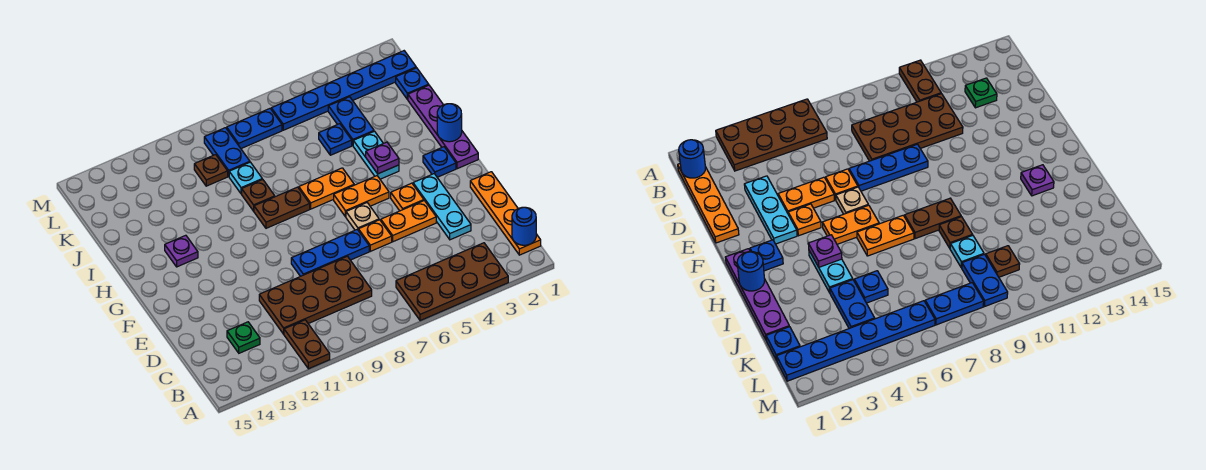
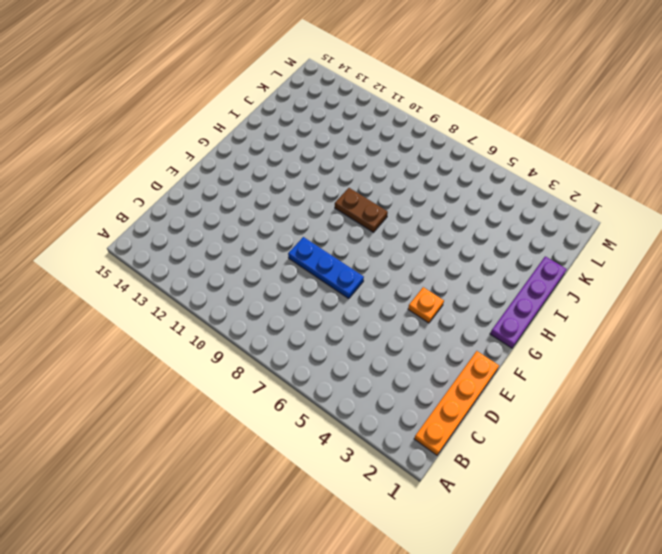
none -> brown plate A3:B6 level 1
none -> brown plate A11:B11 level 1
none -> brown plate C8:D11 level 1
none -> green plate C13 level 1

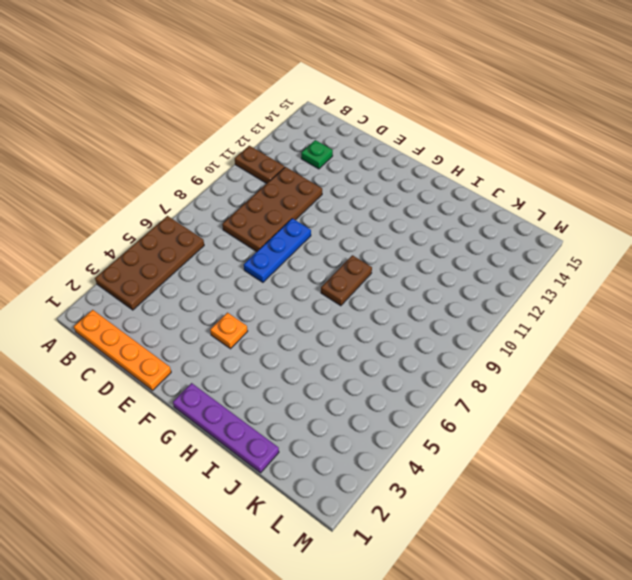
none -> cyan plate D3:F3 level 1
none -> orange plate E4:E5 level 1
none -> orange plate E6 level 1
none -> tan plate F6 level 1

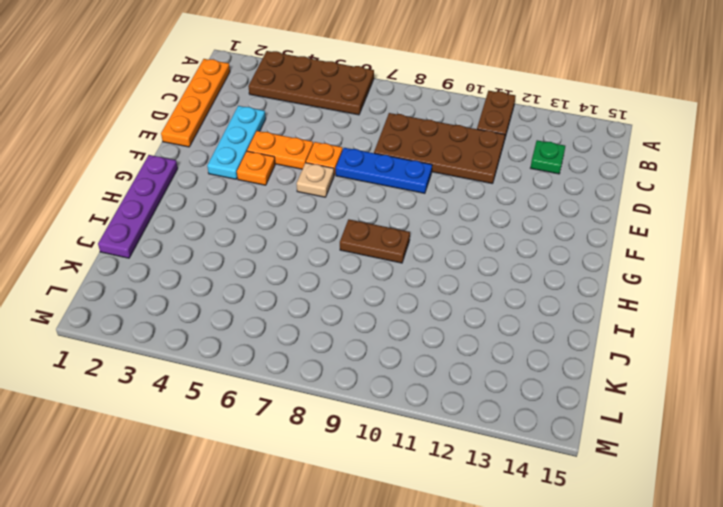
none -> blue plate G2 level 1
none -> orange plate G5:G6 level 1
none -> cyan plate H4:I4 level 1
none -> orange plate H6:H7 level 1

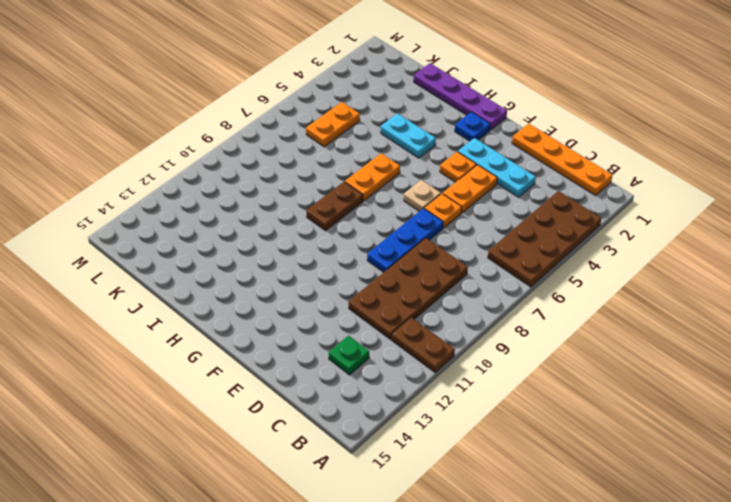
orange plate K5:K6 level 1 -> orange plate G5:G6 level 1
none -> purple plate H13 level 1
none -> brown plate I9 level 1
none -> blue plate J4:K4 level 1
none -> blue plate J5 level 1

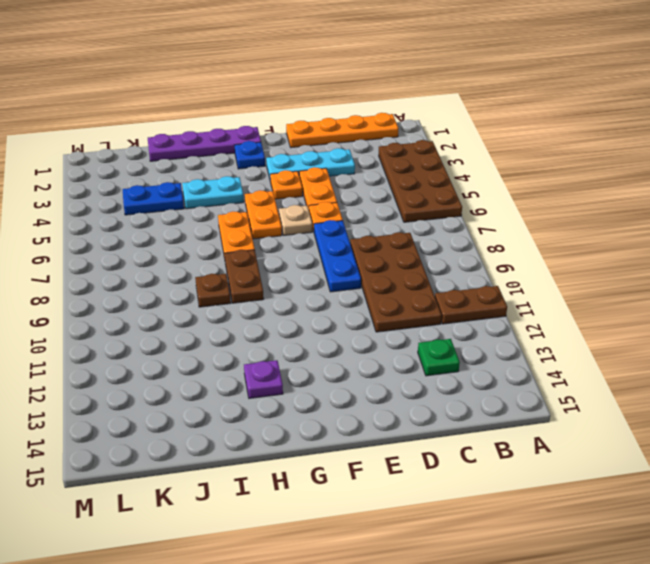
none -> blue plate J5 level 1
none -> cyan plate J9 level 1
none -> blue plate K1 level 1
none -> blue plate K9:L9 level 1

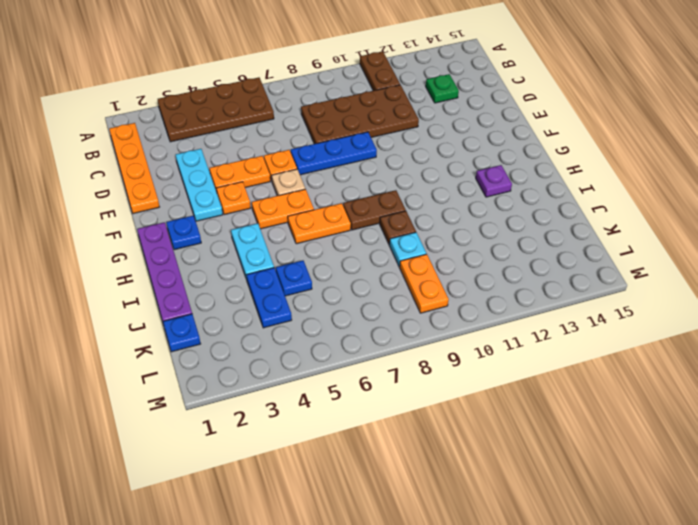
orange plate K9:L9 level 1 -> blue plate K9:L9 level 1
none -> brown plate K10 level 1
none -> blue plate L1:L6 level 1
none -> blue plate L7:L8 level 1
none -> blue round brick B1 level 2

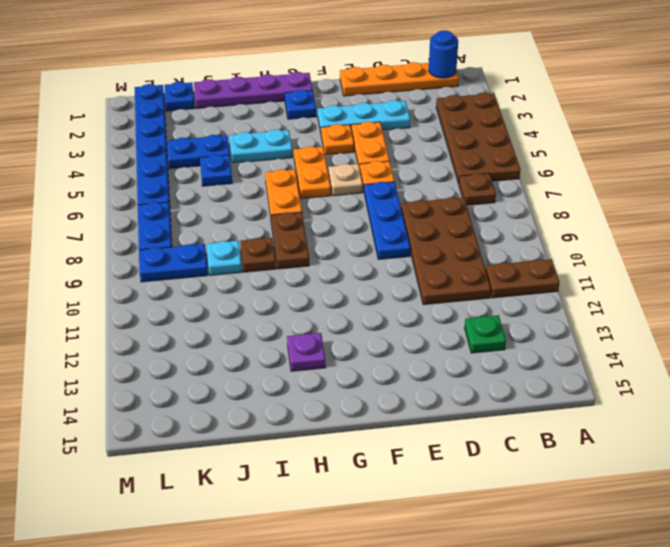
brown plate B7 level 1 -> brown plate K10 level 1
none -> blue round brick H1 level 2
none -> purple plate H4 level 2

